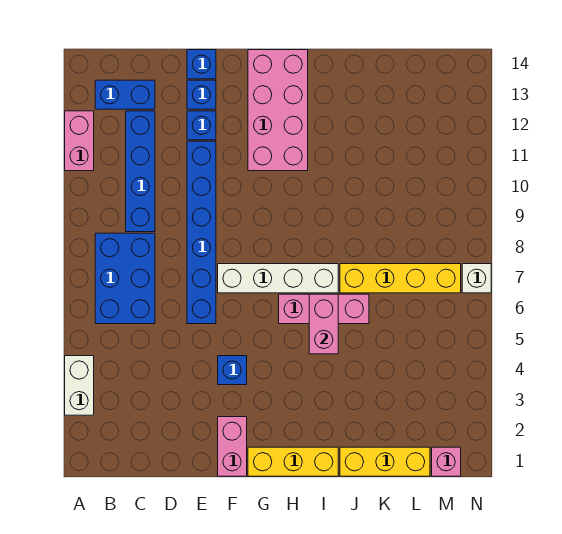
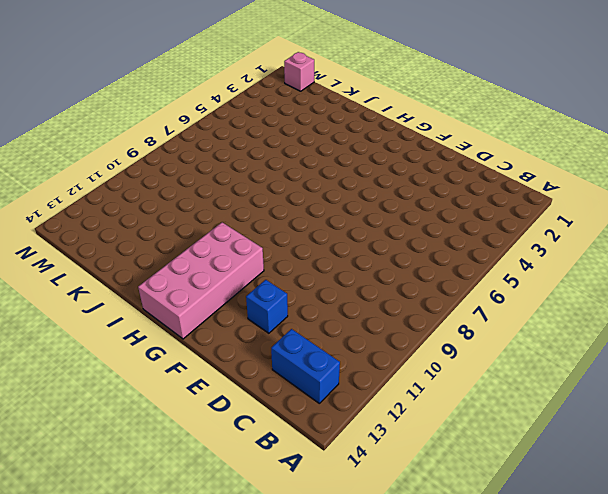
none -> white brick A3:A4 level 1
none -> pink brick A11:A12 level 1
none -> blue brick B6:C8 level 1

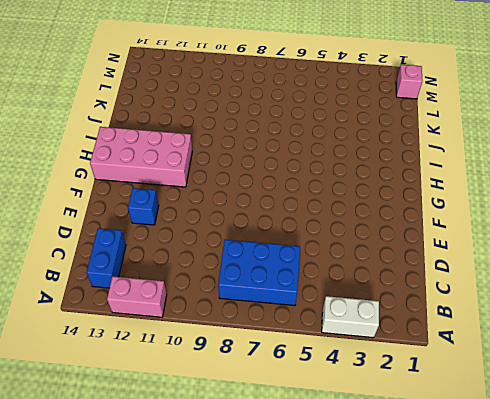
none -> blue brick C9:C12 level 1
none -> blue brick E6:E11 level 1
none -> blue brick E13 level 1

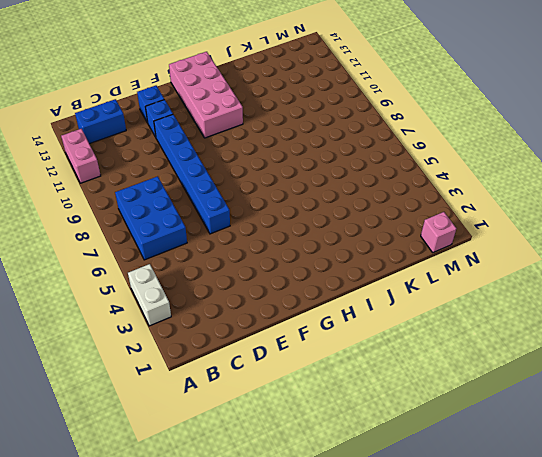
none -> blue brick C9:C12 level 1
none -> blue brick E14 level 1
none -> pink brick F1:F2 level 1

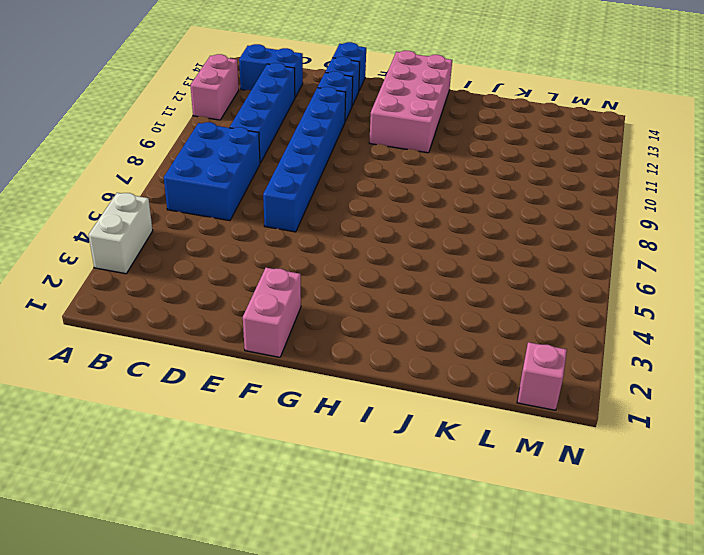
none -> blue brick F4 level 1
none -> white brick F7:I7 level 1
none -> yellow brick G1:I1 level 1

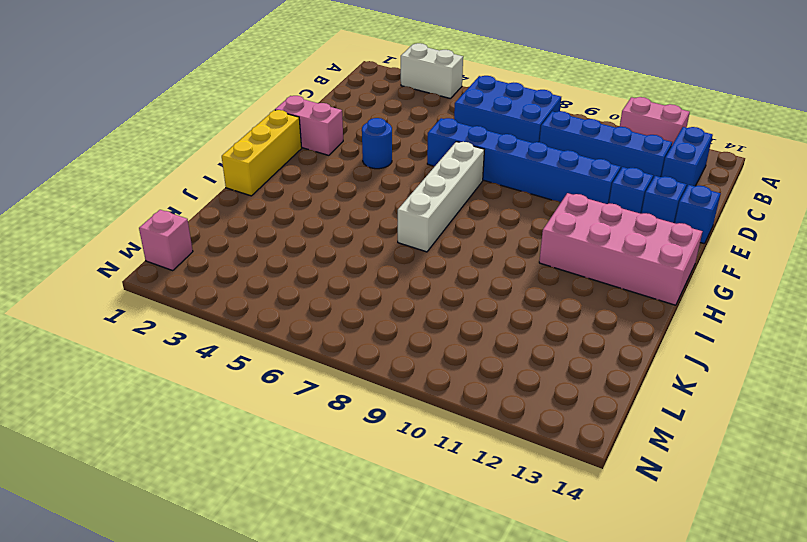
blue round brick F4 level 1 -> blue brick F4 level 1
none -> pink brick H6:J6 level 1
none -> yellow brick J1:L1 level 1
none -> yellow brick J7:M7 level 1

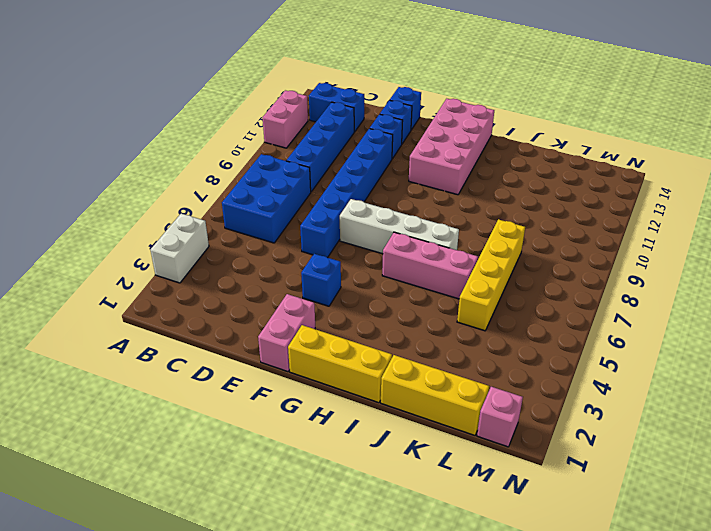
yellow brick K5:K8 level 1 -> yellow brick J7:M7 level 1
none -> white brick N7 level 1
none -> pink brick I5:I6 level 2

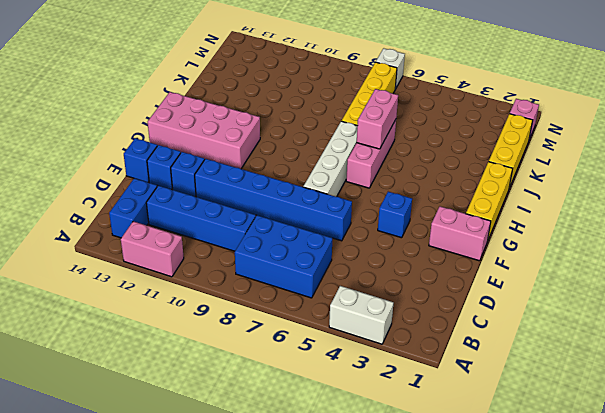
pink brick I6:J6 level 2 -> pink brick I5:I6 level 2

